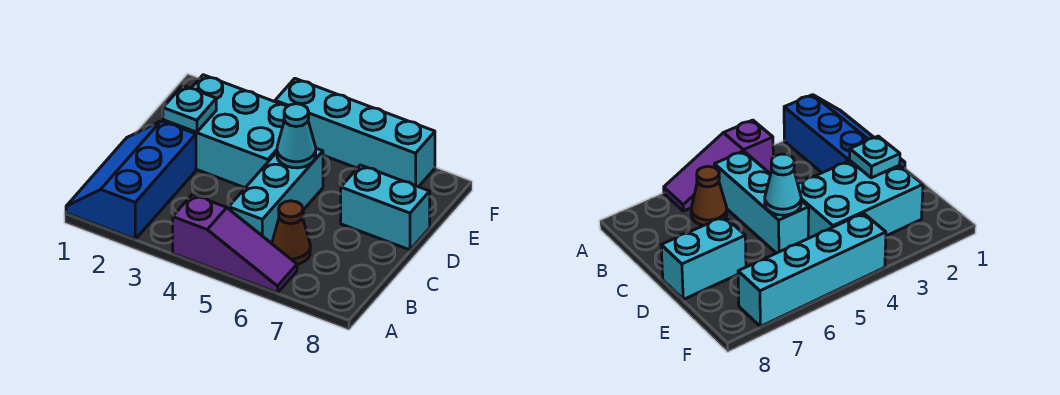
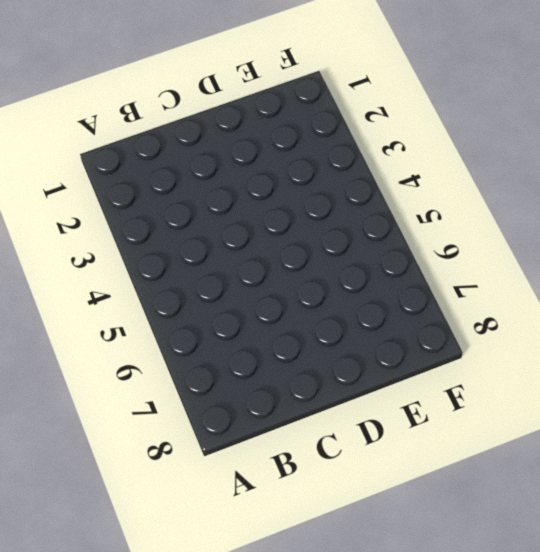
none -> blue slope A1:C2 level 1 top 2
none -> purple slope A4:A6 level 1 top 4

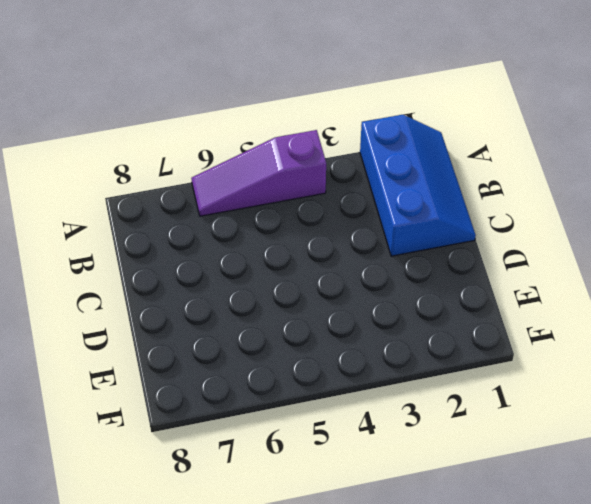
none -> cyan brick B5:D5 level 1
none -> brown cone B6 level 1

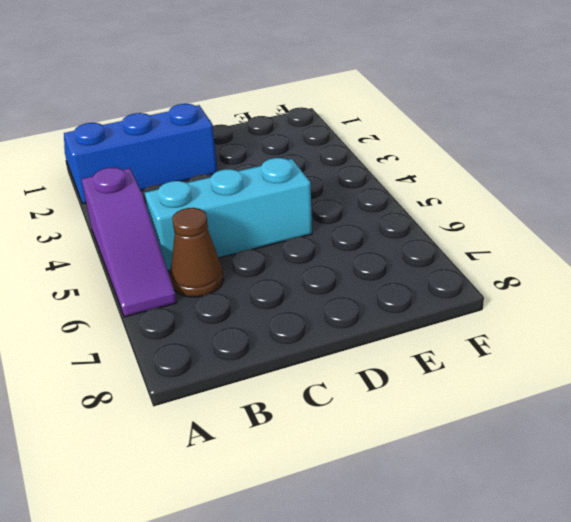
none -> cyan brick D2:E4 level 1
none -> cyan brick D7:D8 level 1

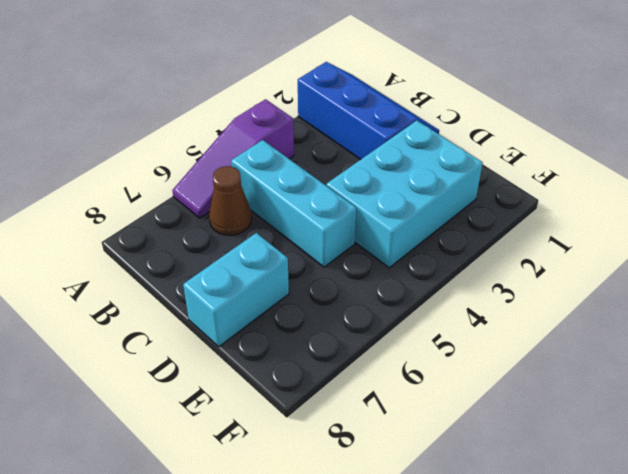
none -> cyan brick F4:F7 level 1
none -> cyan plate D2 level 2

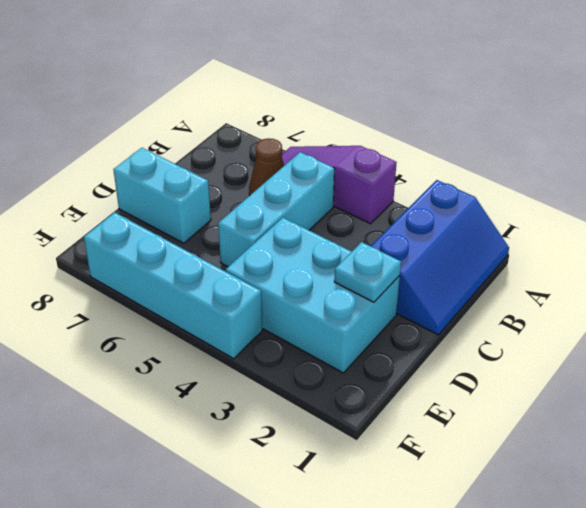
none -> cyan cone D5 level 2

